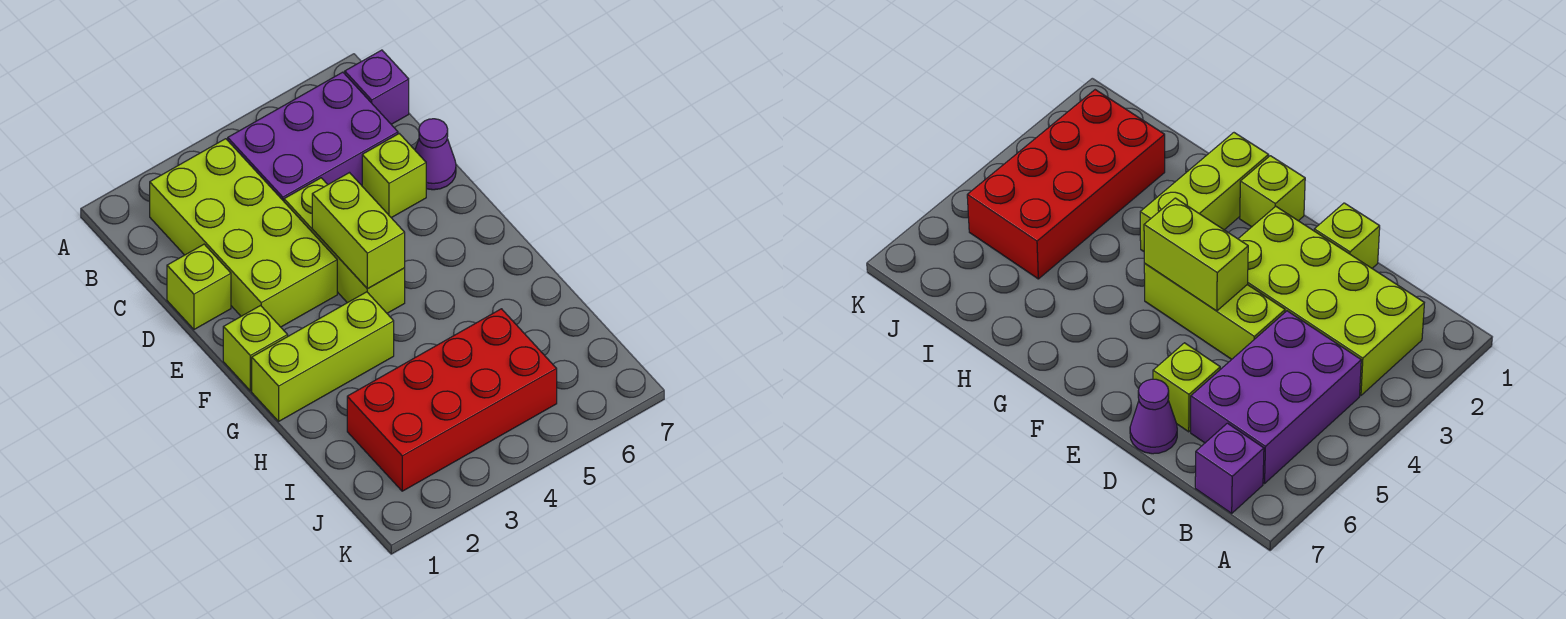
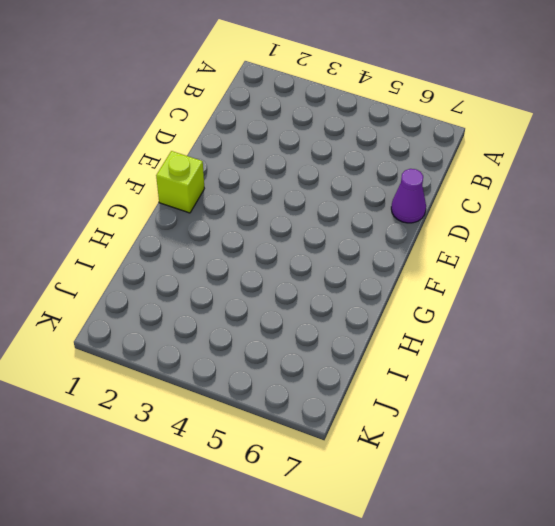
none -> lime brick B2:E3 level 1
none -> purple brick B4:C6 level 1

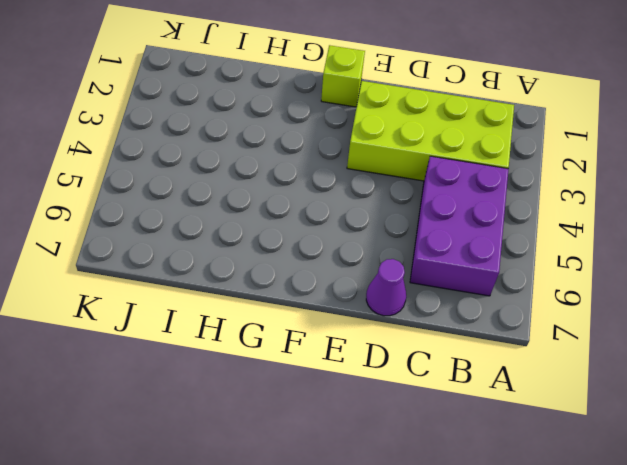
none -> purple brick B7 level 1
none -> lime brick D1 level 1

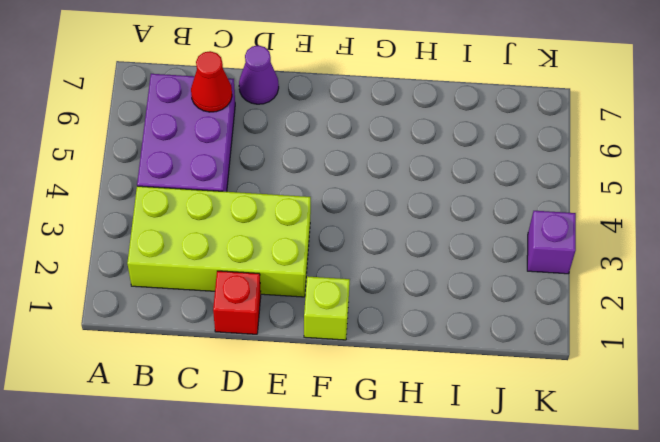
red cone C6 level 2 -> none
red brick D1 level 1 -> lime brick D1 level 1
purple brick K3 level 1 -> purple brick B7 level 1
none -> lime brick D4:F4 level 1
none -> lime brick D6 level 1

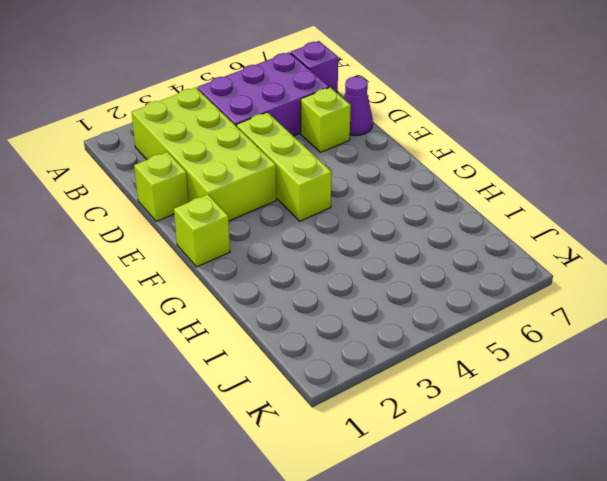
none -> lime brick G1:G3 level 1
none -> red brick I2:J5 level 1

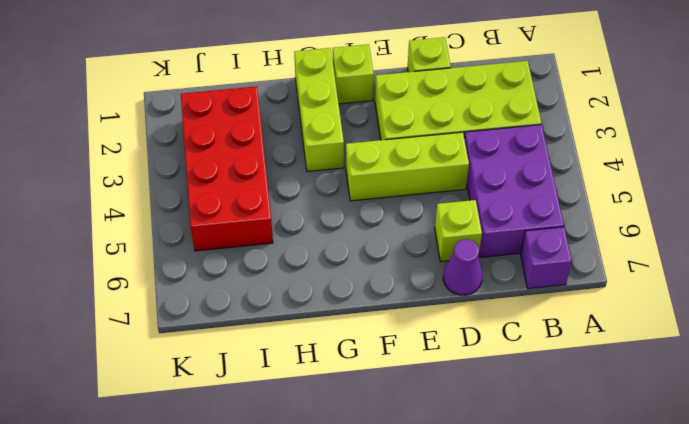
none -> lime brick E4:F4 level 2

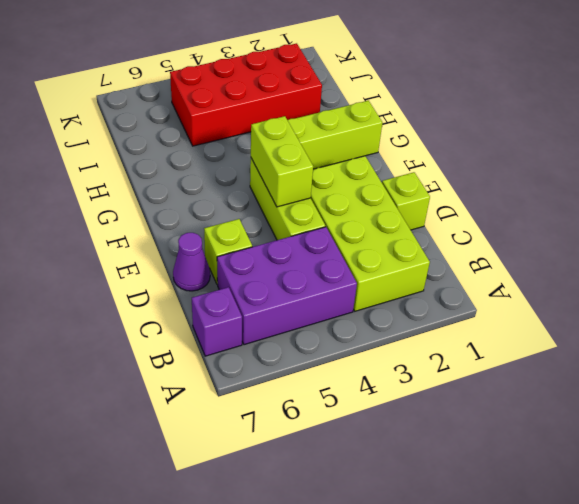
none -> lime brick F1 level 1

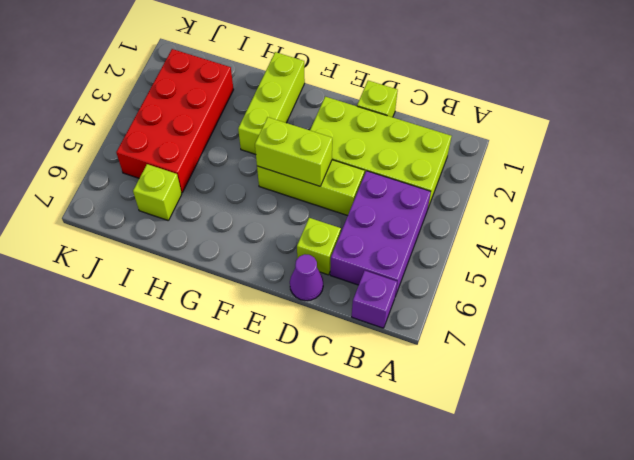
lime brick I6 level 1 -> lime brick F1 level 1

